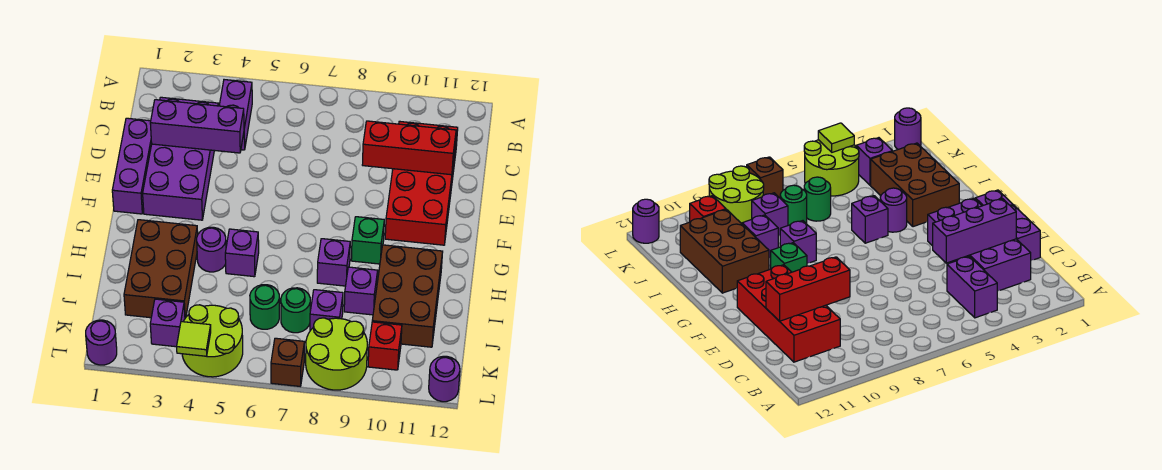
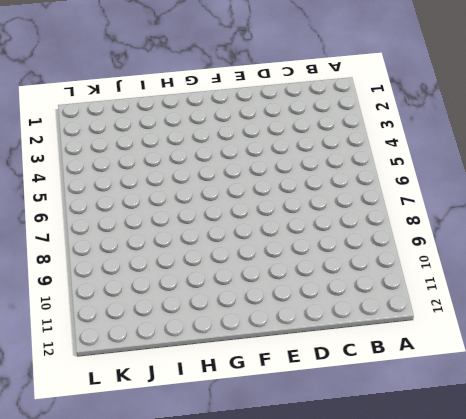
none -> purple brick B4:C4 level 1
none -> purple brick C2:F3 level 1
none -> red brick C10:F11 level 1

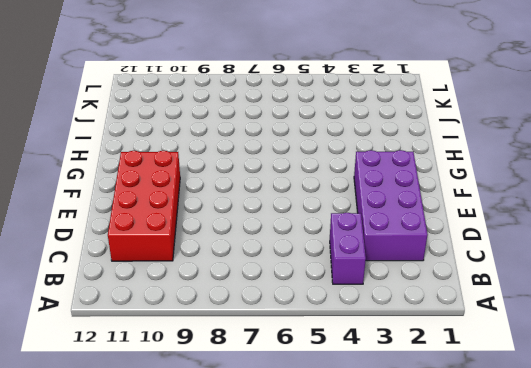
none -> purple brick D1:F1 level 1
none -> green brick G9 level 1
none -> brown brick H2:J3 level 1

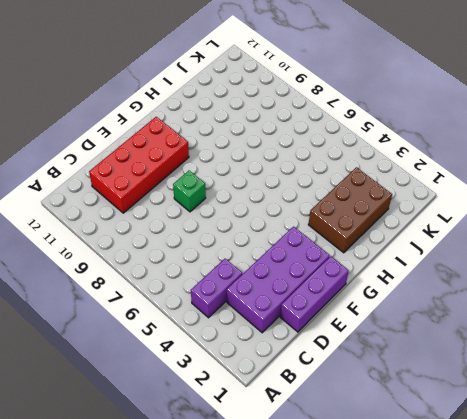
green brick E8 level 1 -> green brick G9 level 1
none -> purple round brick H4 level 1
none -> purple brick H5 level 1
none -> purple brick H8 level 1

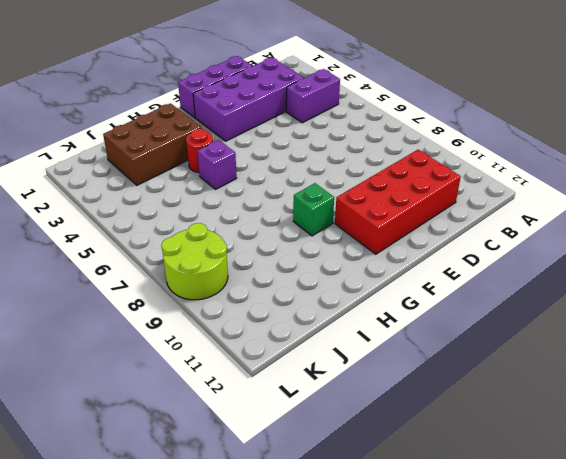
red round brick H4 level 1 -> purple round brick H4 level 1
none -> purple brick H8 level 1
none -> brown brick H10:J11 level 1
none -> purple brick I9 level 1

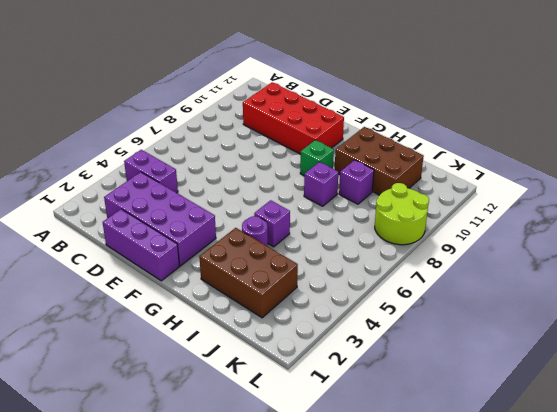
none -> green round brick J6 level 1
none -> green round brick J7 level 1
none -> purple brick J8 level 1

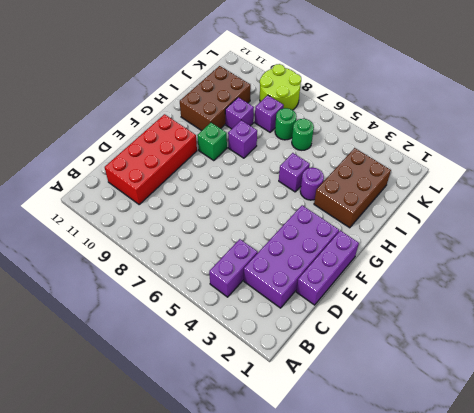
none -> purple brick K3 level 1
none -> lime round brick K4:L5 level 1
none -> red brick K10 level 1

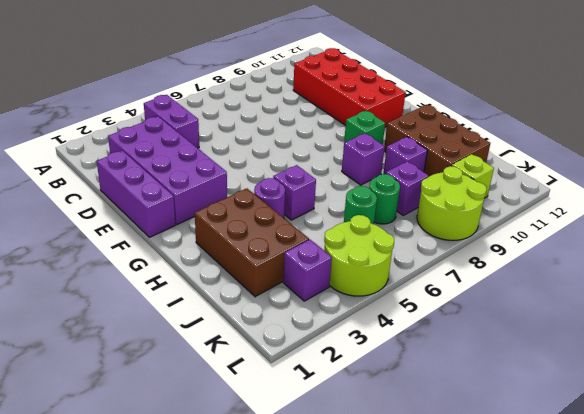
lime brick K10 level 1 -> red brick K10 level 1
none -> purple round brick L1 level 1
none -> brown brick L7 level 1
none -> purple round brick L12 level 1

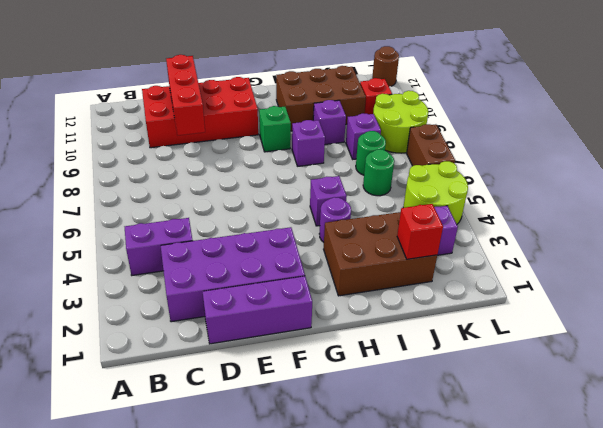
red brick J2 level 2 -> none
brown brick L6:L7 level 1 -> brown brick L7 level 1
brown round brick L12 level 1 -> purple round brick L12 level 1
none -> purple round brick L1 level 1
none -> purple brick D2:D4 level 2
none -> lime tile L4 level 2

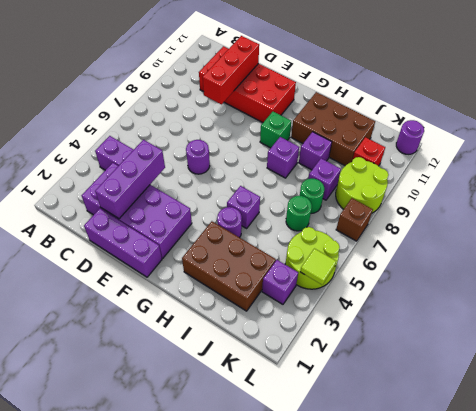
purple round brick E6 level 1 -> purple round brick L1 level 1

